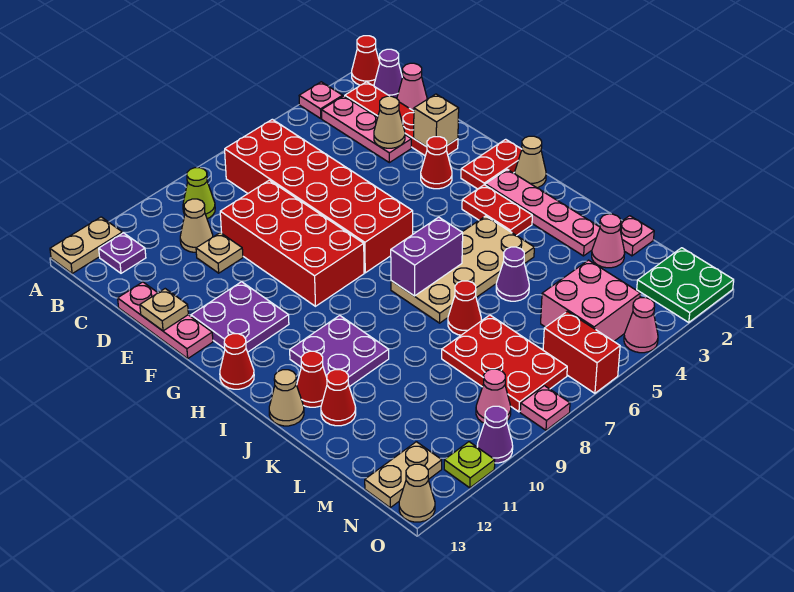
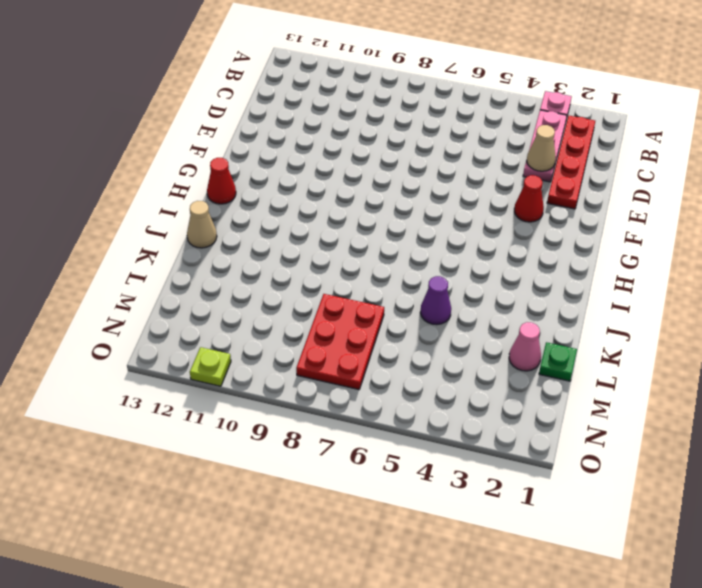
green plate L1 level 1 -> pink plate L1 level 1
none -> red cone A1 level 1
none -> tan plate A12:A13 level 1
none -> purple cone B1 level 1
none -> red brick B6:G7 level 1

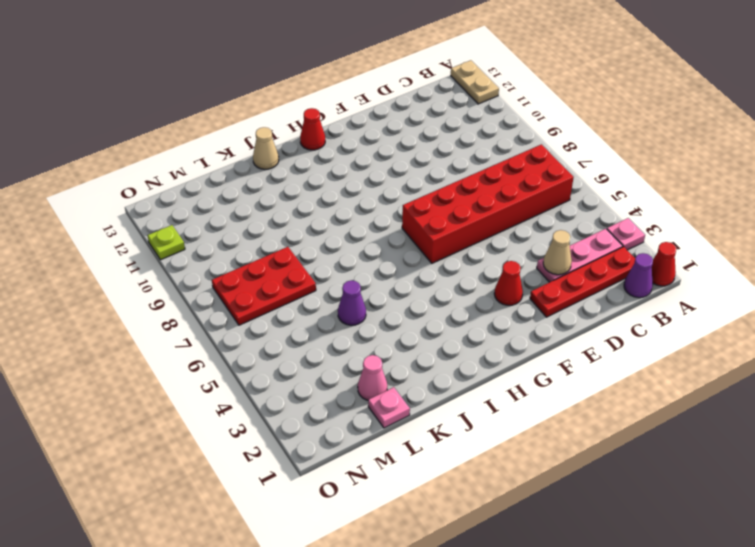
none -> lime cone B9 level 1
none -> purple plate B12 level 1
none -> pink cone C1 level 1
none -> tan cone C10 level 1

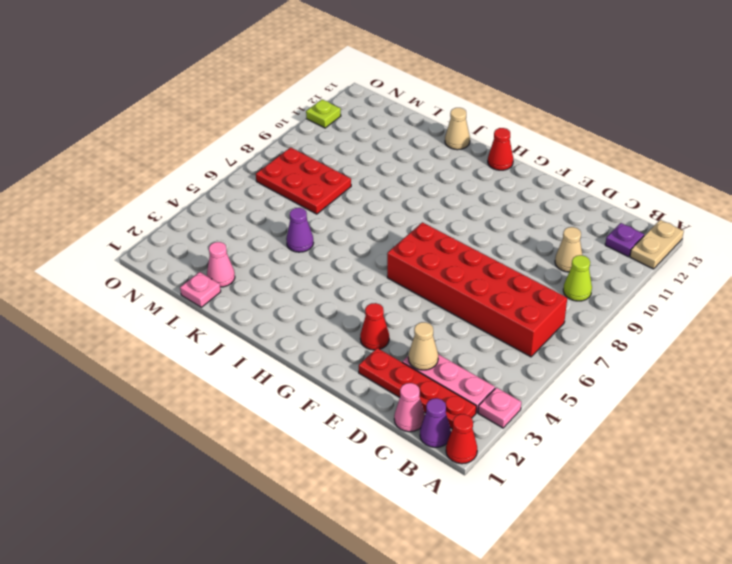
none -> red brick D8:G9 level 1
none -> tan plate D10 level 1
none -> pink plate D13:F13 level 1
none -> purple plate F11:G12 level 1

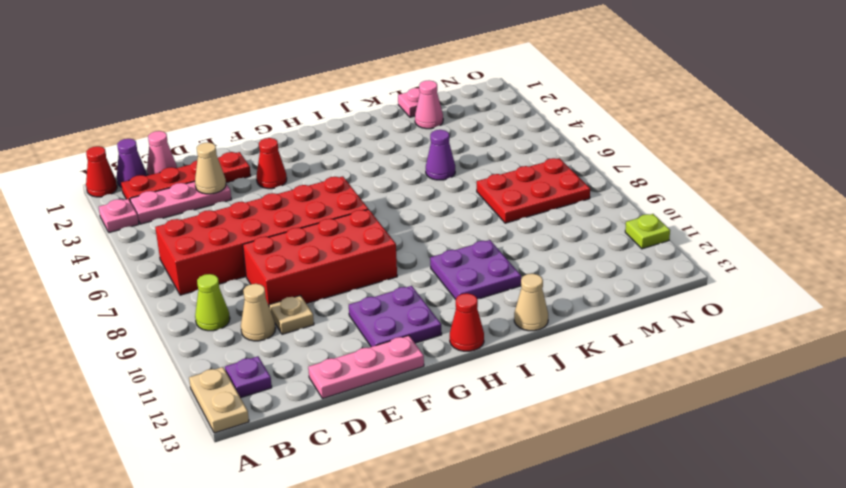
none -> red plate G1:G2 level 1
none -> tan cone H1 level 1
none -> pink plate H2:K2 level 1
none -> red plate H3:I3 level 1

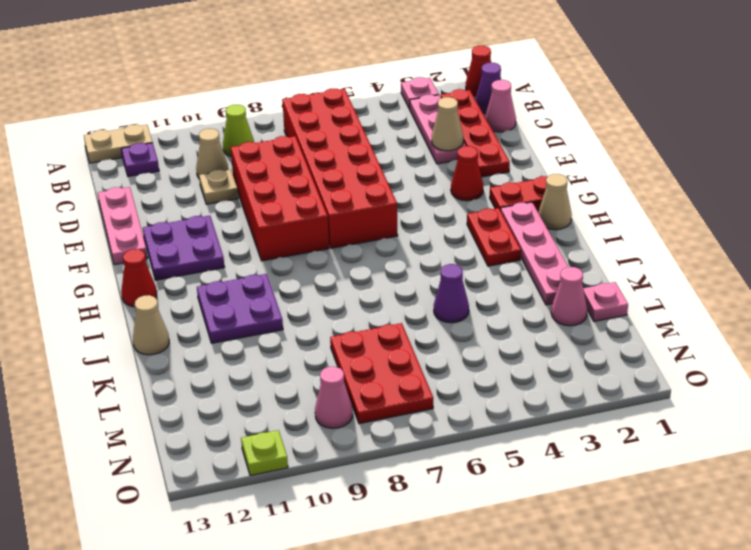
none -> tan plate I4:J7 level 1
none -> red cone J12 level 1
none -> red cone K7 level 1
none -> red cone K12 level 1

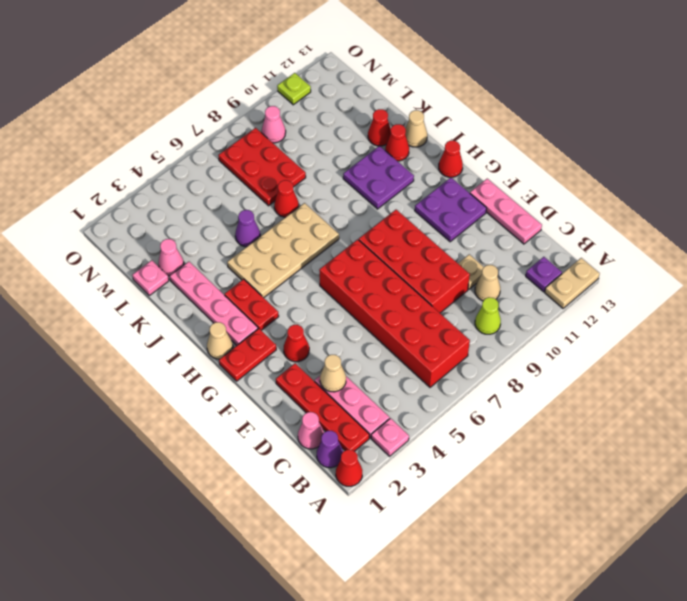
none -> pink brick M4:N5 level 1
none -> green plate N1:O2 level 1
none -> red brick N6:O6 level 1
none -> tan plate N12:N13 level 1

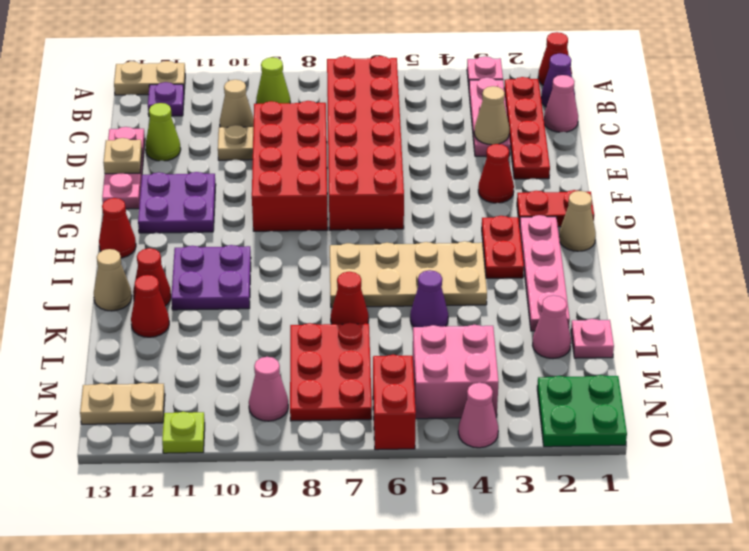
lime cone D12 level 1 -> none
none -> pink plate O8 level 1
none -> purple cone O10 level 1
none -> tan cone O13 level 1
none -> tan brick E2 level 2

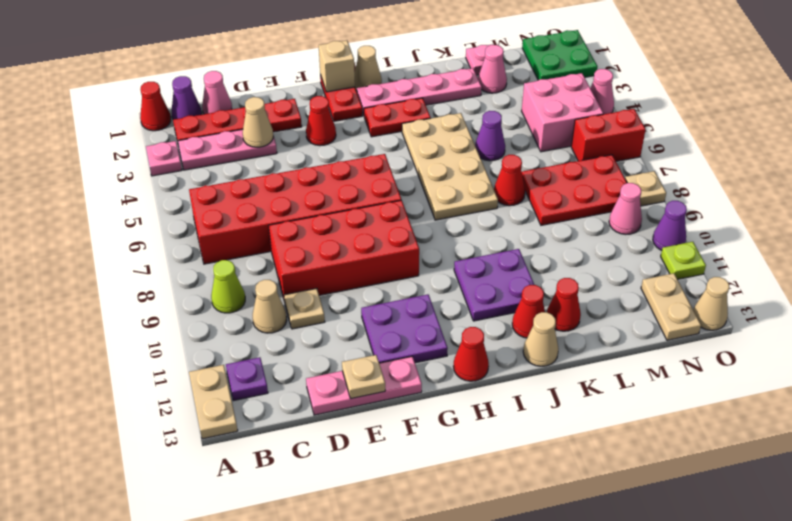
tan brick G1 level 2 -> tan brick E2 level 2
tan plate O8 level 1 -> pink plate O8 level 1
none -> purple brick I6:I7 level 2

